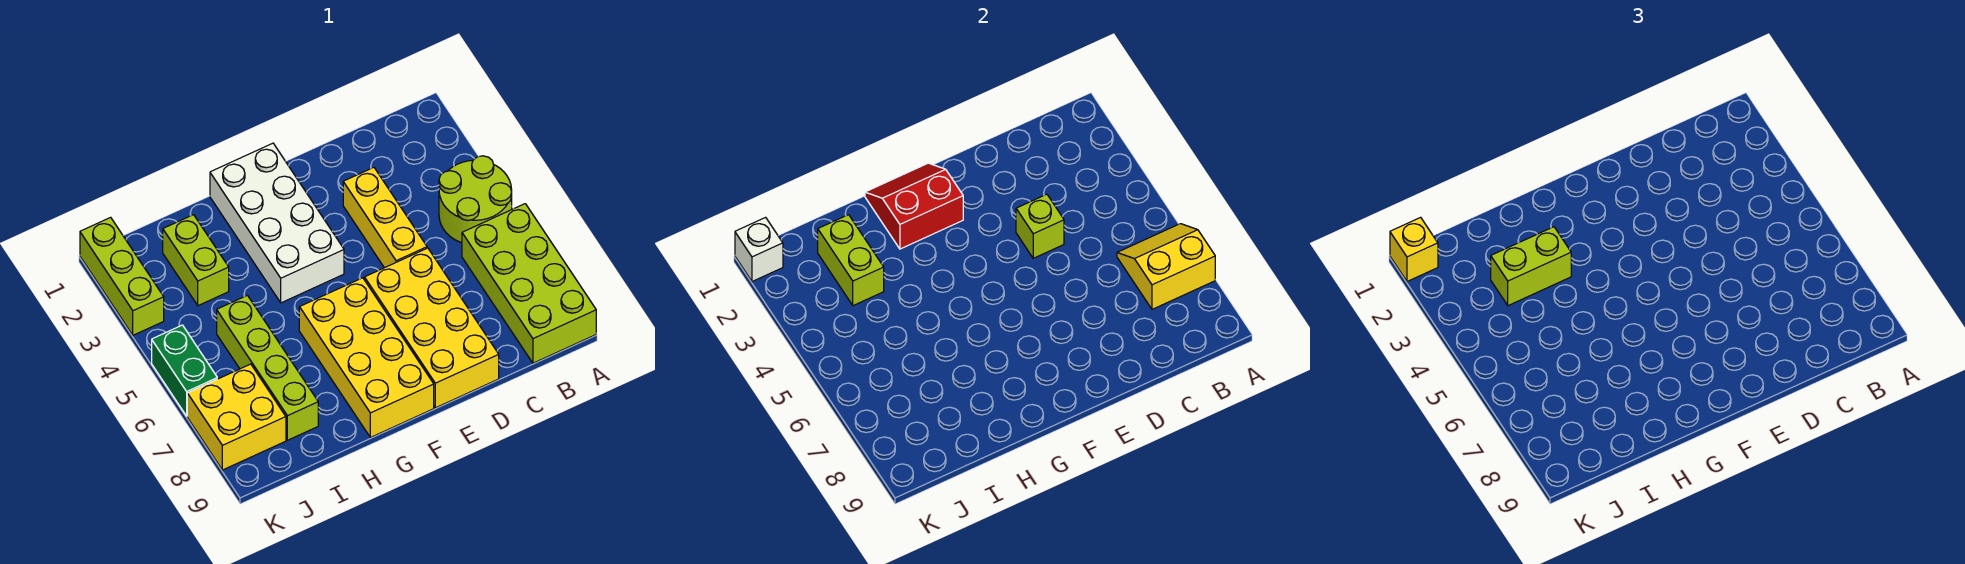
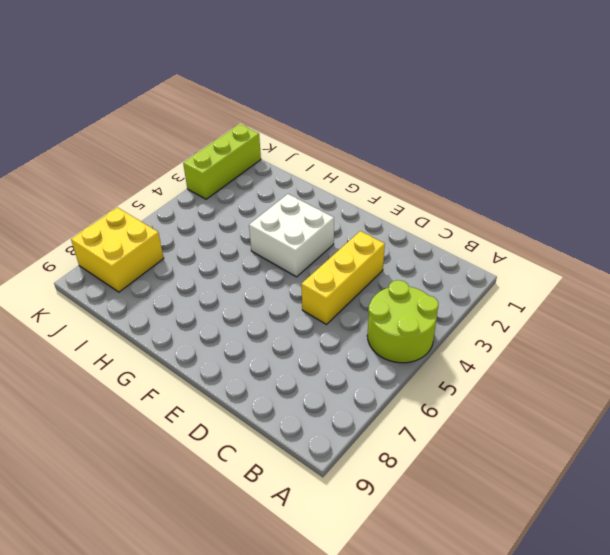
white brick F3:G4 level 1 -> white brick F1:G4 level 1
none -> lime brick A6:B9 level 1
none -> yellow brick D6:E9 level 1
none -> yellow brick F6:G9 level 1

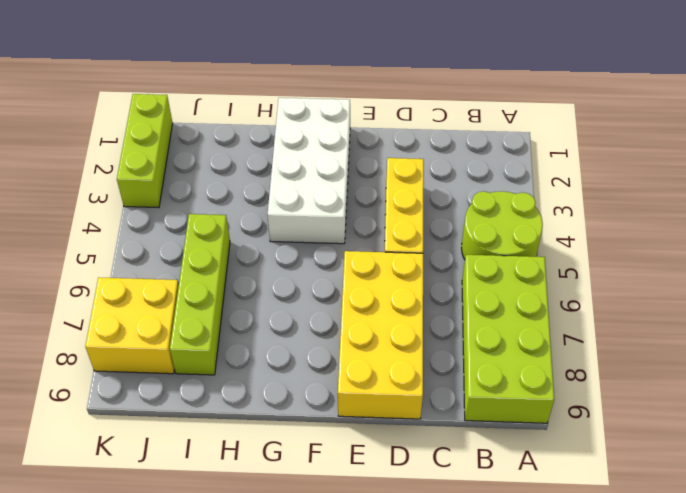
none -> yellow brick F6:G9 level 1
none -> lime brick I2:I3 level 1
none -> green brick K5:K6 level 1

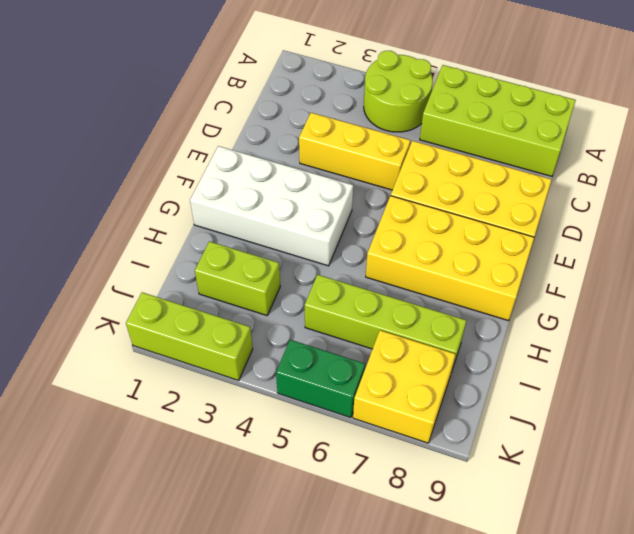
none -> yellow slope A6:B7 level 2 top 7
none -> lime brick D4 level 2
none -> red slope F1:G2 level 2 top 2

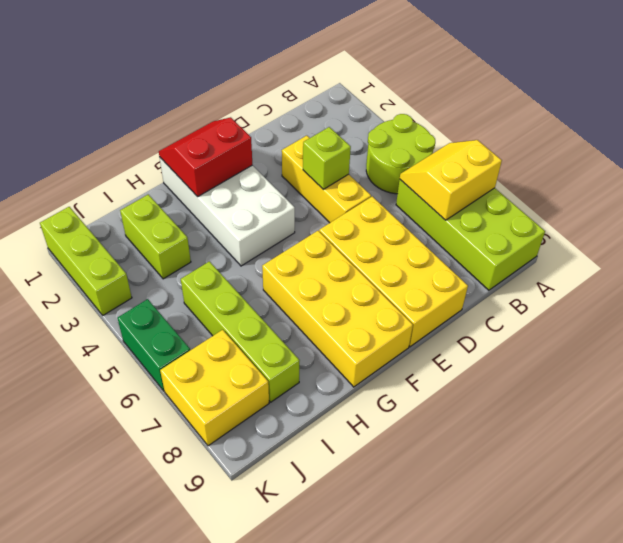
none -> lime brick I2:I3 level 2
none -> white brick K1 level 2
none -> lime brick H3:I3 level 3

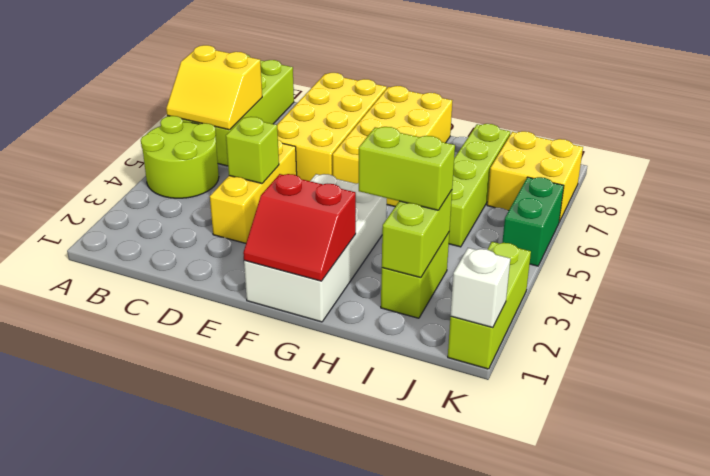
none -> yellow brick K1 level 3

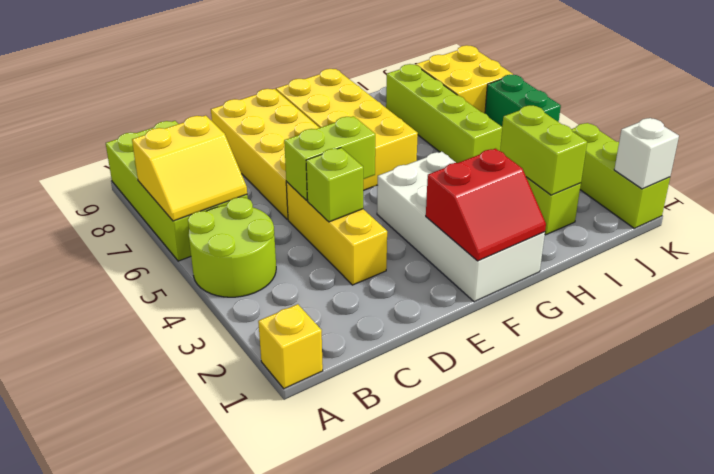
yellow brick A1 level 1 -> yellow brick K1 level 3
lime brick D5:E5 level 2 -> lime brick H3:I3 level 3

